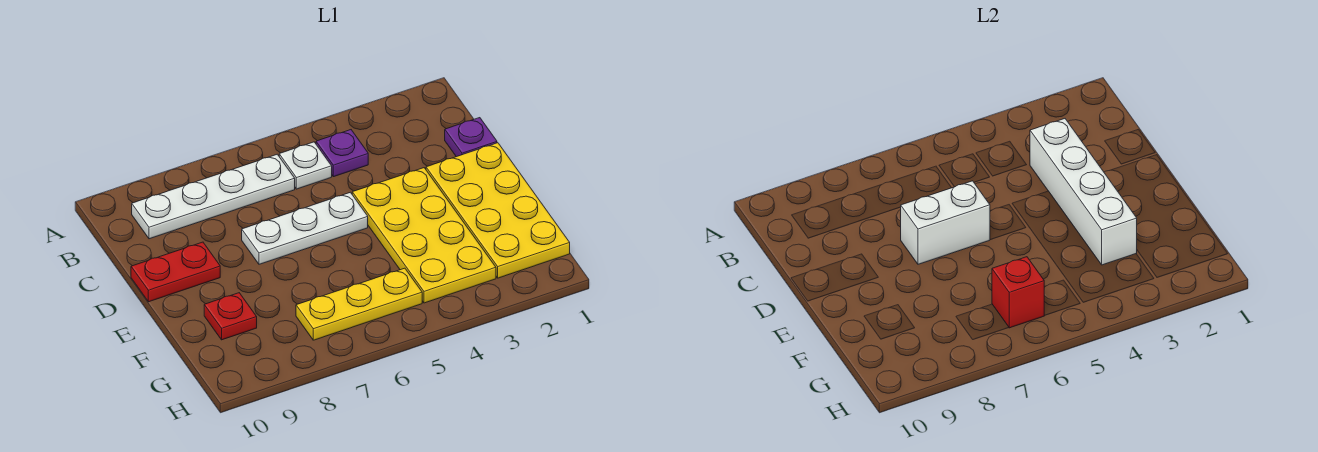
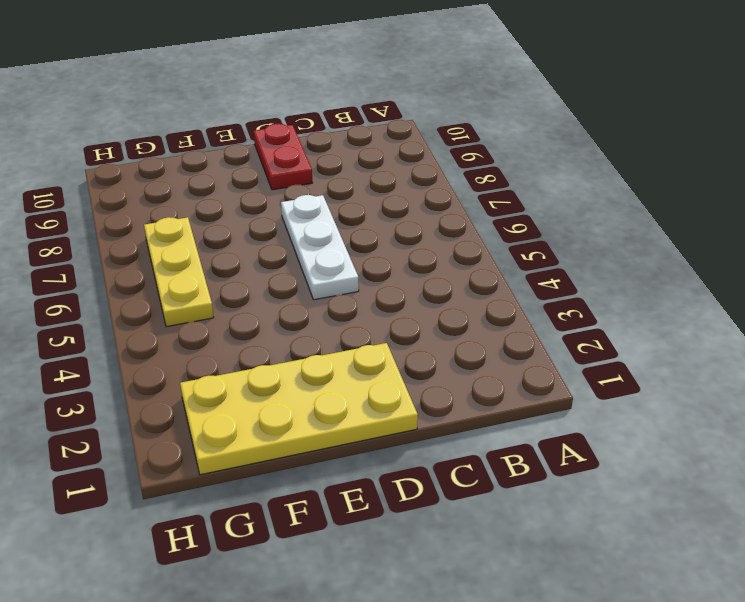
none -> purple plate B4 level 1
none -> white plate B5 level 1
none -> white plate B6:B9 level 1

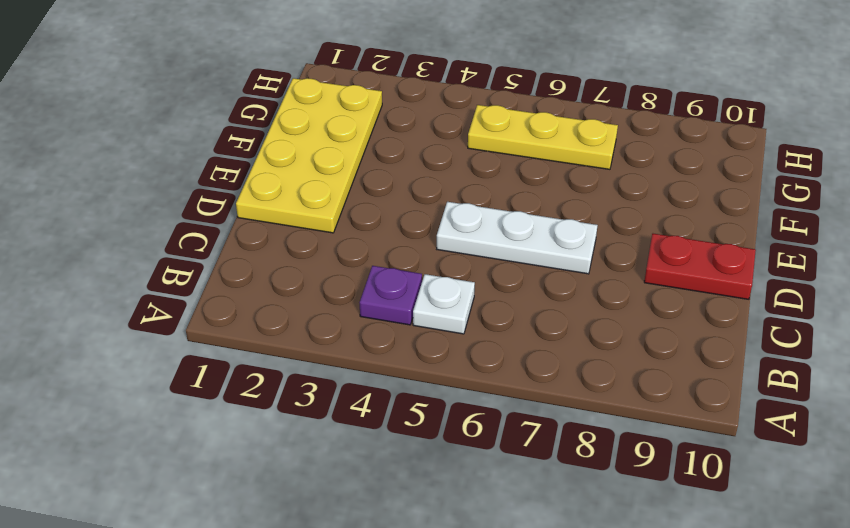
none -> white plate B6:B9 level 1
none -> purple plate C1 level 1
none -> yellow plate D3:G4 level 1

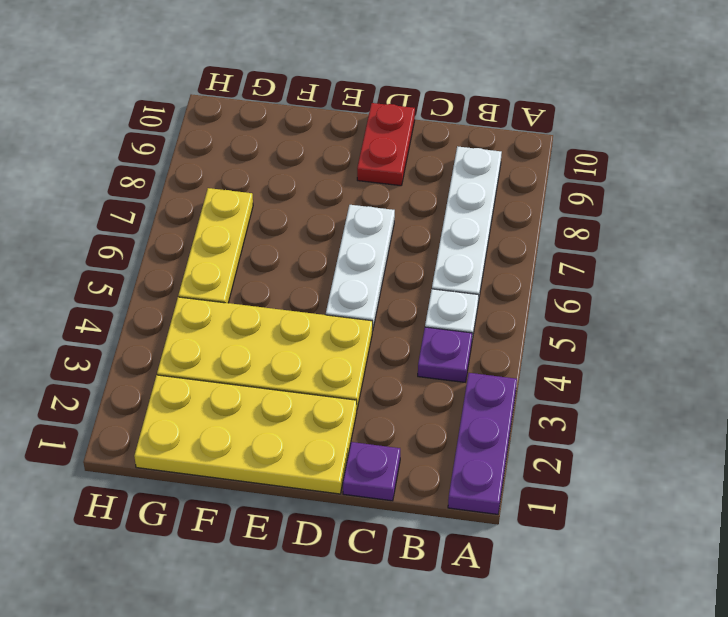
purple plate A1:A3 level 1 -> none
none -> red plate F9 level 1
none -> white brick C3:F3 level 2
none -> white brick D6:D7 level 2

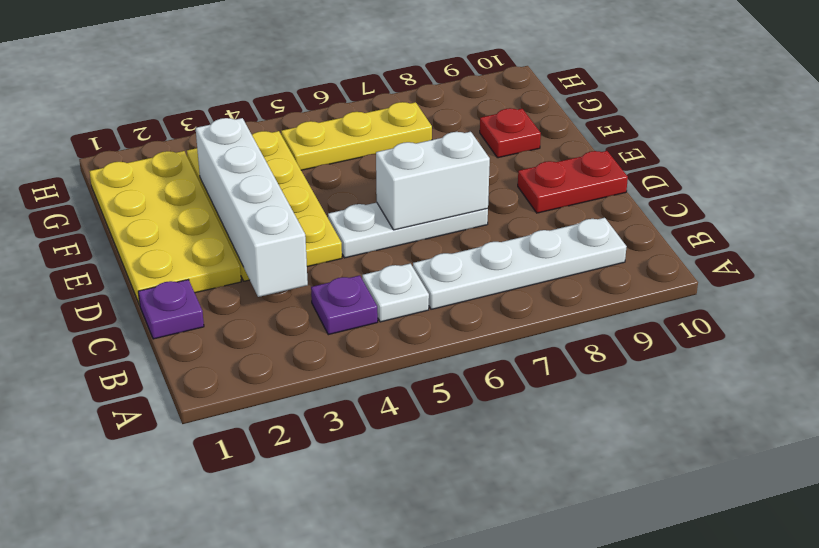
none -> red brick G6 level 2

